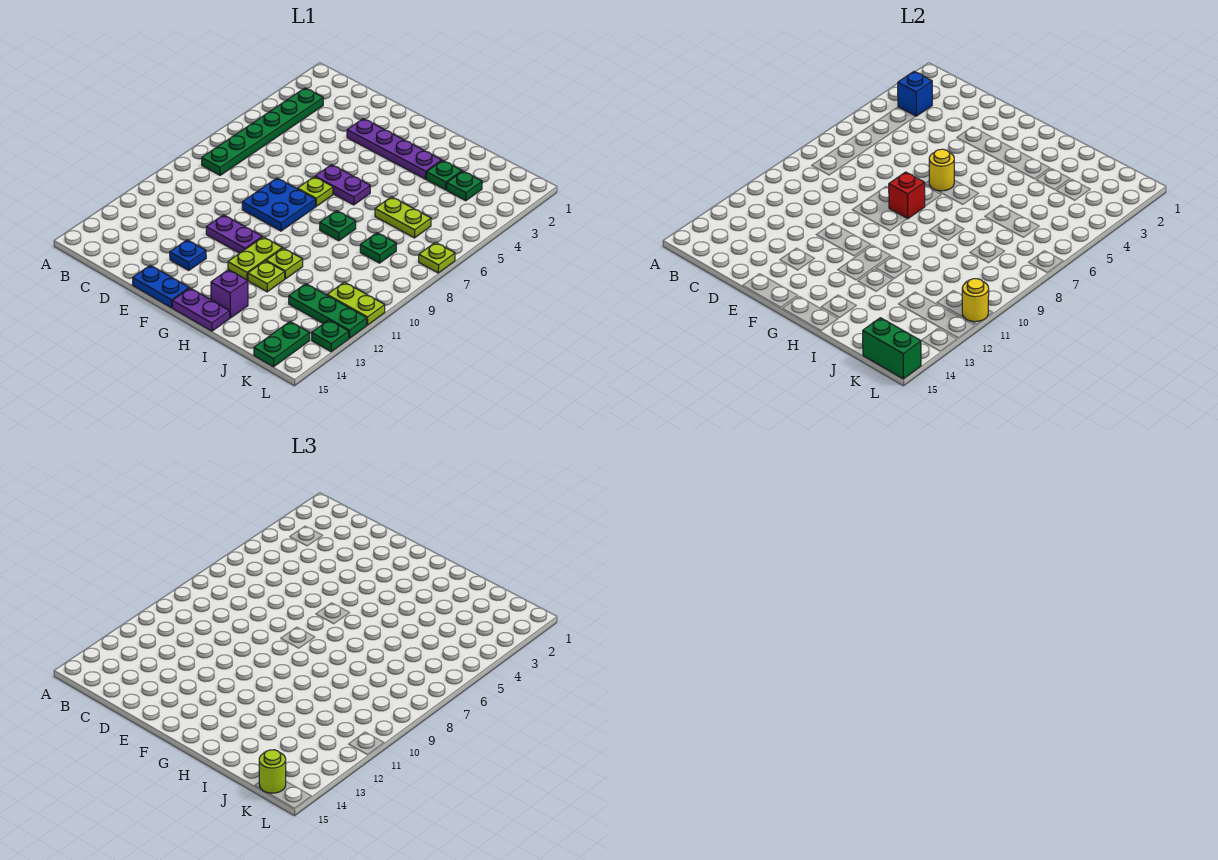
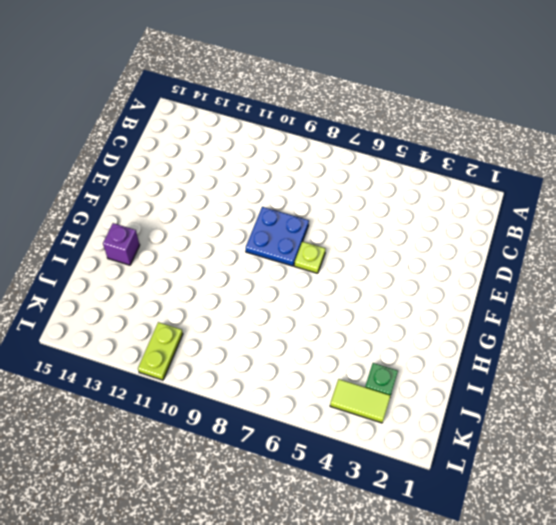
lime tile K3:K4 level 1 -> none
none -> green plate B3:B8 level 1
none -> purple plate E3:H3 level 1
none -> purple plate E11:F11 level 1

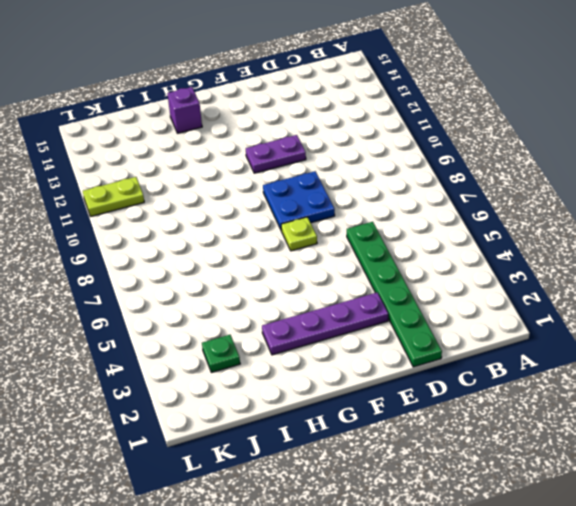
green plate D1:D6 level 1 -> green plate B3:B8 level 1
none -> blue plate E13 level 1
none -> blue plate E15:F15 level 1
none -> purple plate F6:G6 level 1

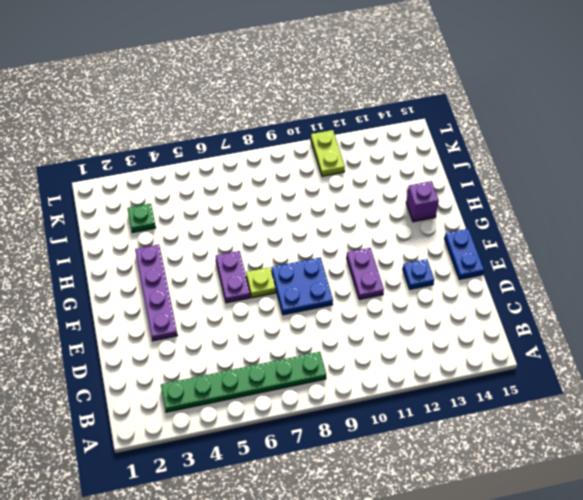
none -> lime plate G11:G12 level 1
none -> purple plate G15:H15 level 1
none -> green plate H8 level 1

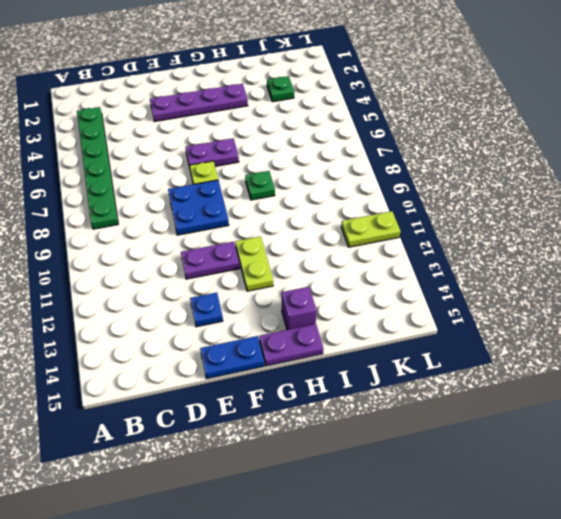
none -> lime plate H11 level 1
none -> lime plate H12 level 1
none -> green plate I3 level 1

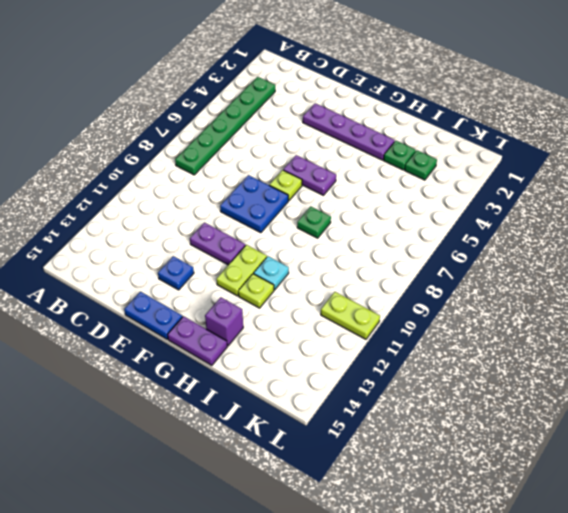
cyan plate H11 level 1 -> lime plate H11 level 1
none -> lime plate I6:J6 level 1
none -> green plate J8 level 1
none -> green plate J12:L12 level 1

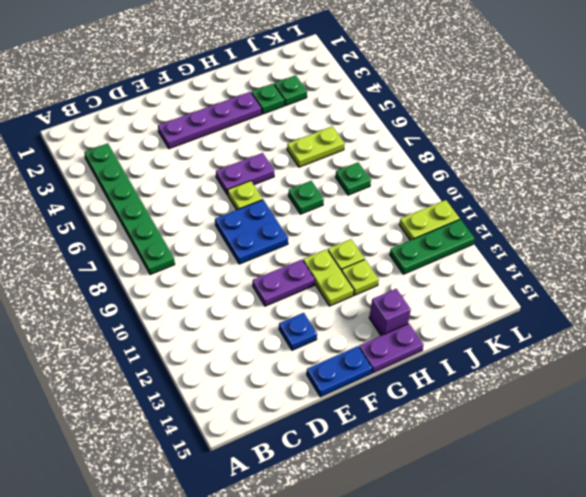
none -> green plate K14:K15 level 1
none -> lime plate L7 level 1
none -> green plate L13 level 1

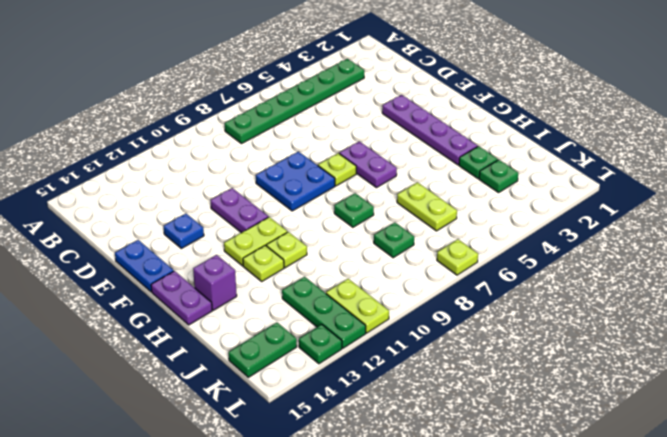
none -> blue brick B3 level 2
none -> yellow round brick F6 level 2
none -> red brick F8 level 2

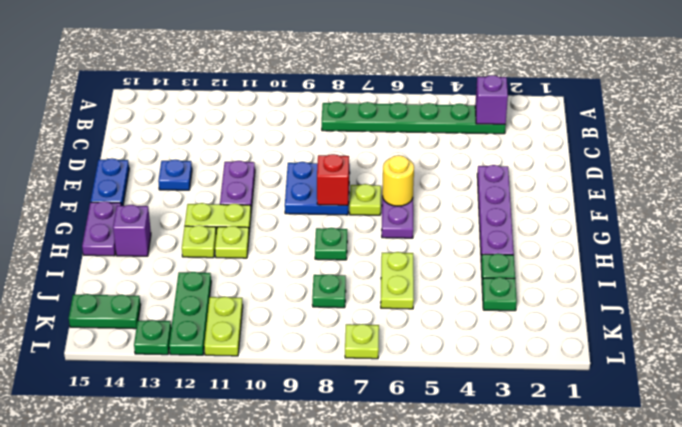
purple brick B3 level 2 -> blue brick B3 level 2
none -> green brick K15:L15 level 2
none -> yellow round brick L11 level 2
none -> lime round brick K15 level 3

